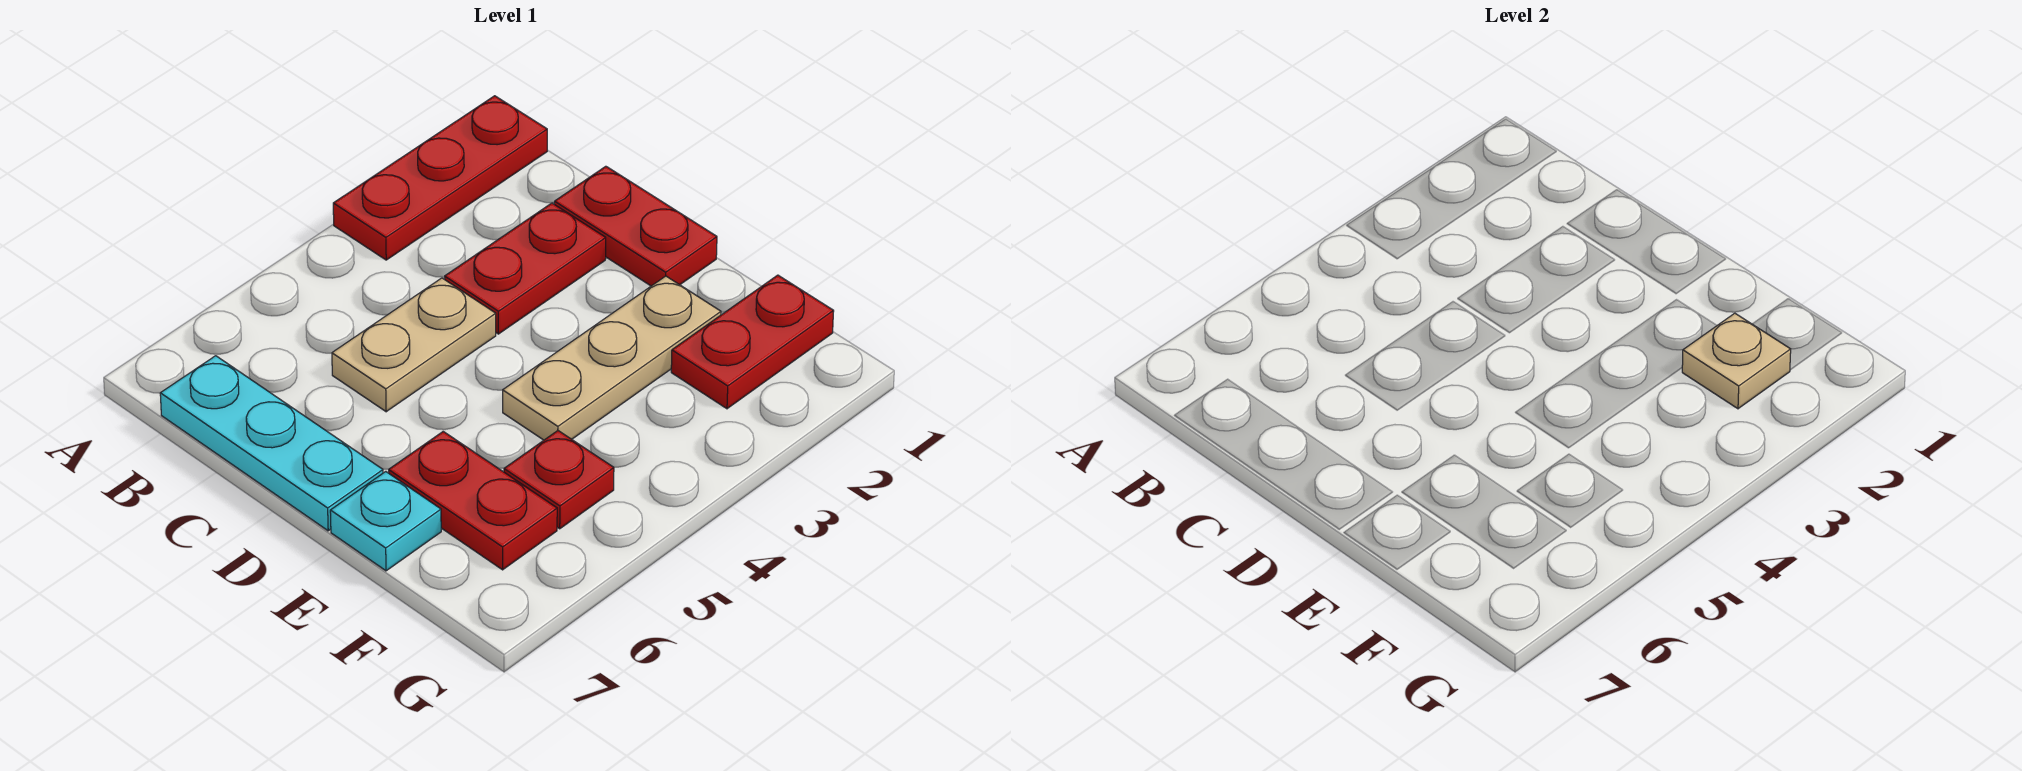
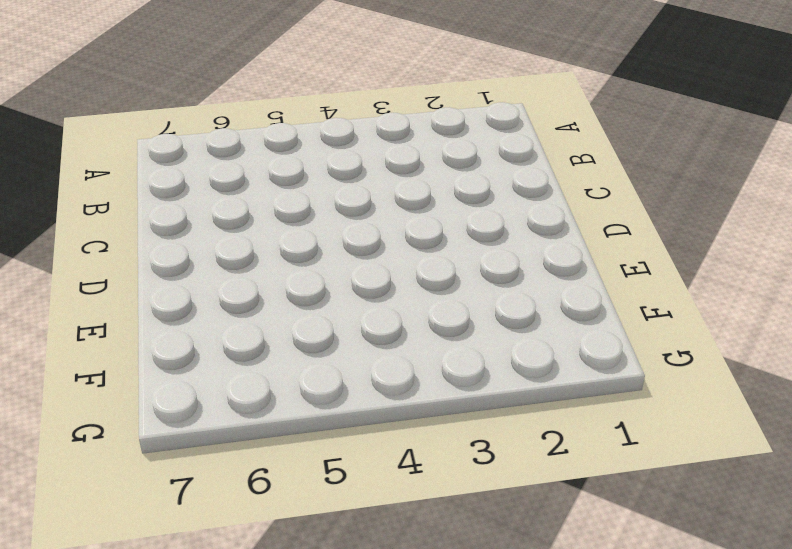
none -> red plate A1:A3 level 1
none -> cyan plate B7:D7 level 1

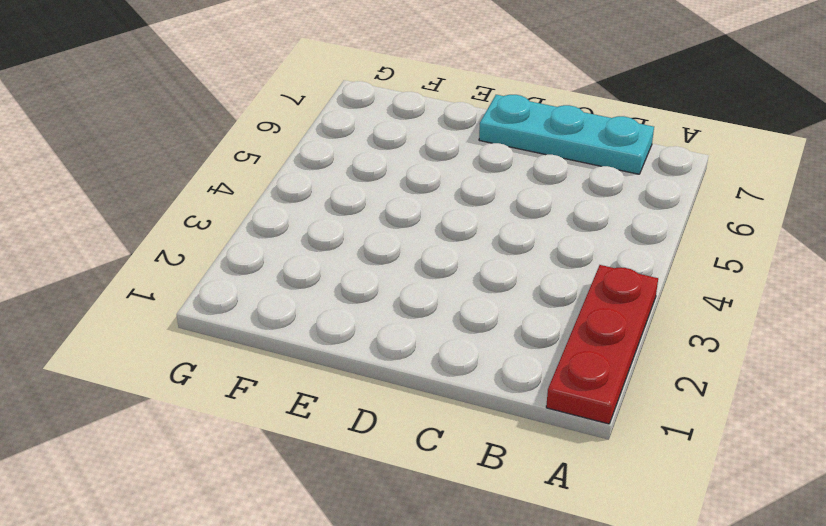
none -> red plate C1:D1 level 1
none -> red plate C2:C3 level 1

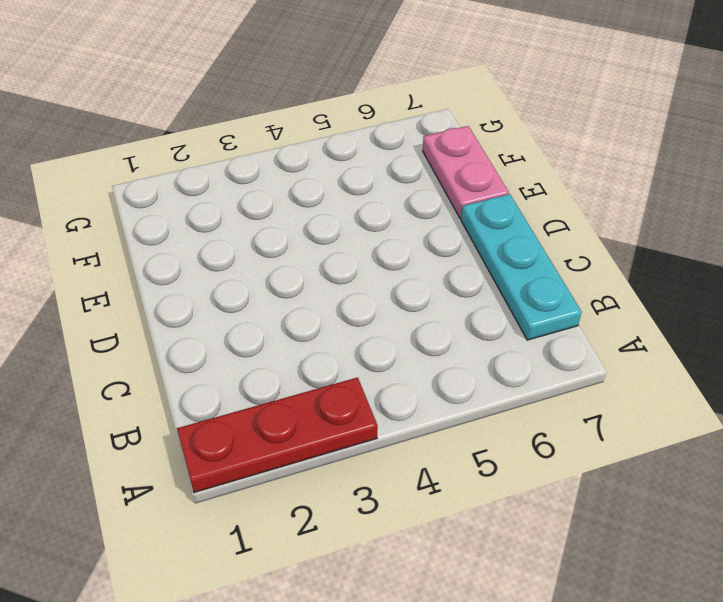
pink plate E7:F7 level 1 -> cyan plate E7 level 1
none -> red plate C1:D1 level 1
none -> red plate C2:C3 level 1

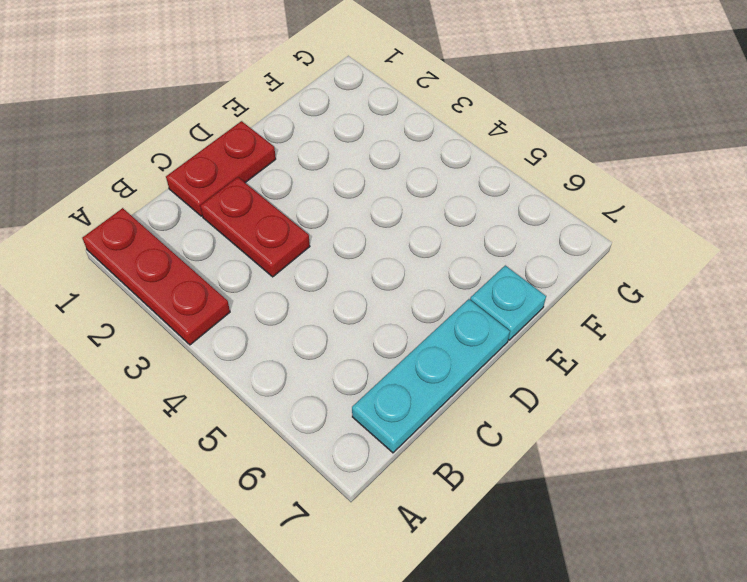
none -> tan plate C4:C5 level 1
none -> tan plate E2:E4 level 1

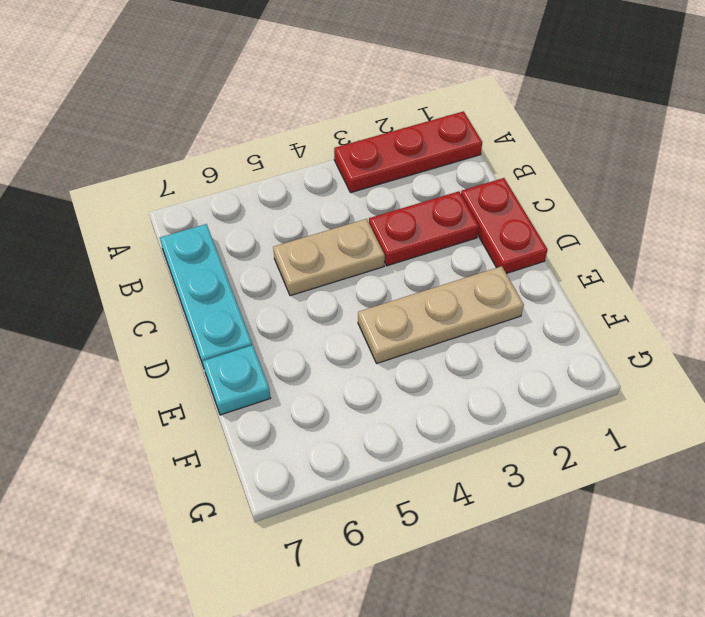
none -> red plate E6:F6 level 1
none -> red plate F1:F2 level 1

